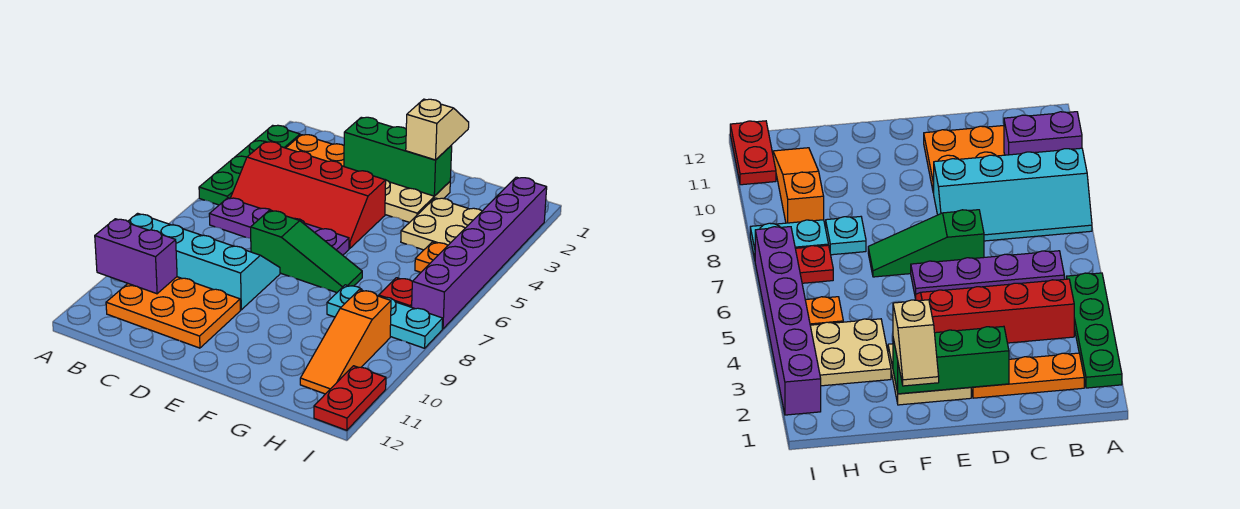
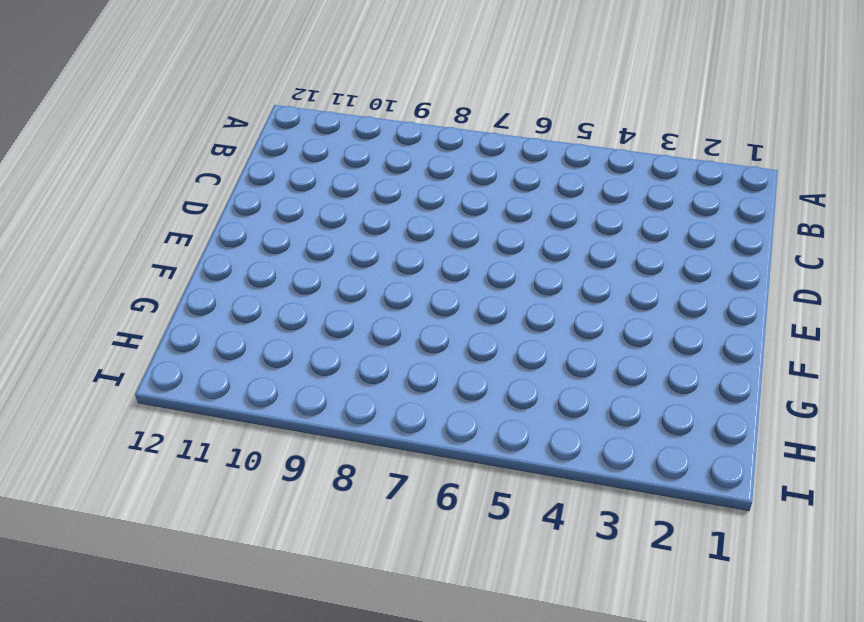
none -> green plate A2:A5 level 1
none -> cyan slope A8:D9 level 1 top 9
none -> orange plate B2:D2 level 1

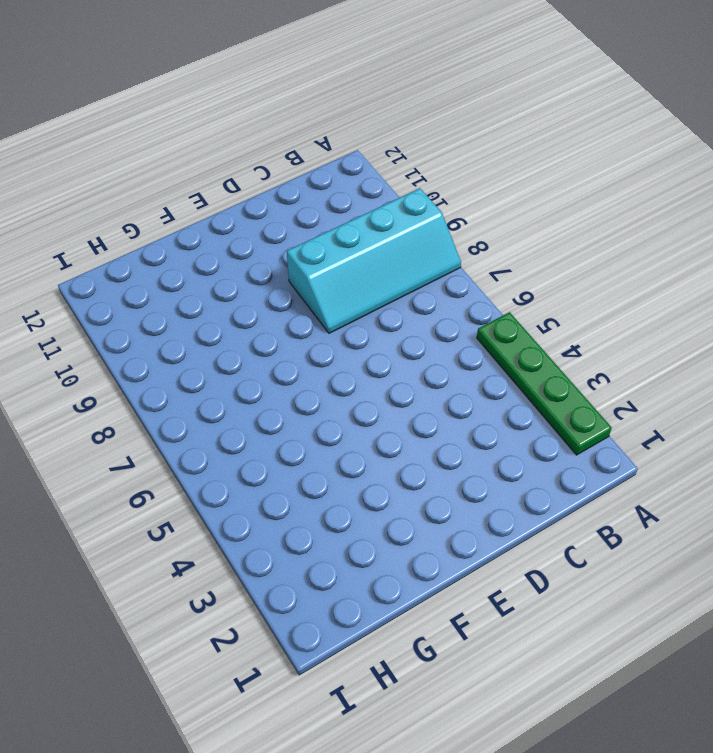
none -> orange plate B2:D2 level 1
none -> red slope B4:E5 level 1 top 4
none -> purple plate B6:E6 level 1

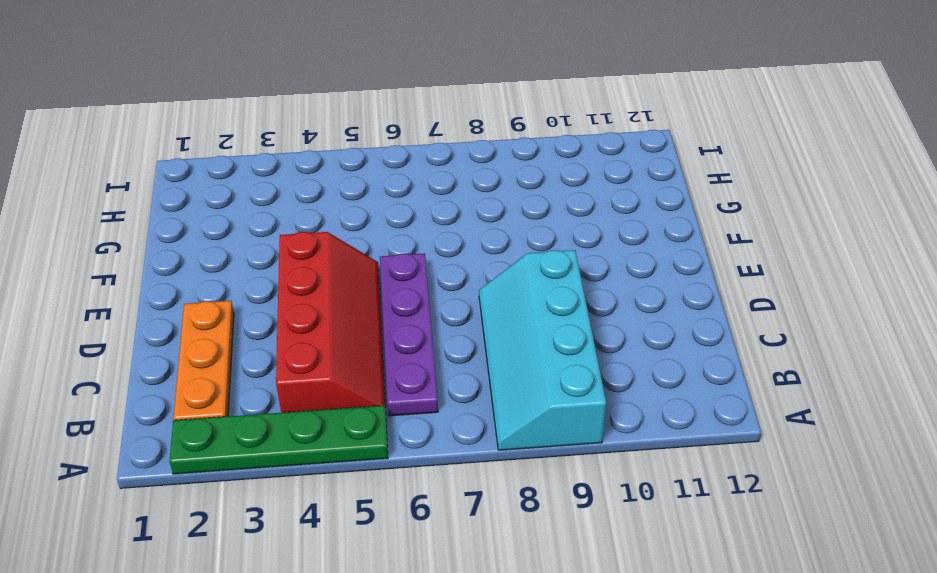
none -> orange plate B10:D11 level 1
none -> green slope D7:F7 level 1 top D
none -> tan plate E2:F3 level 1

